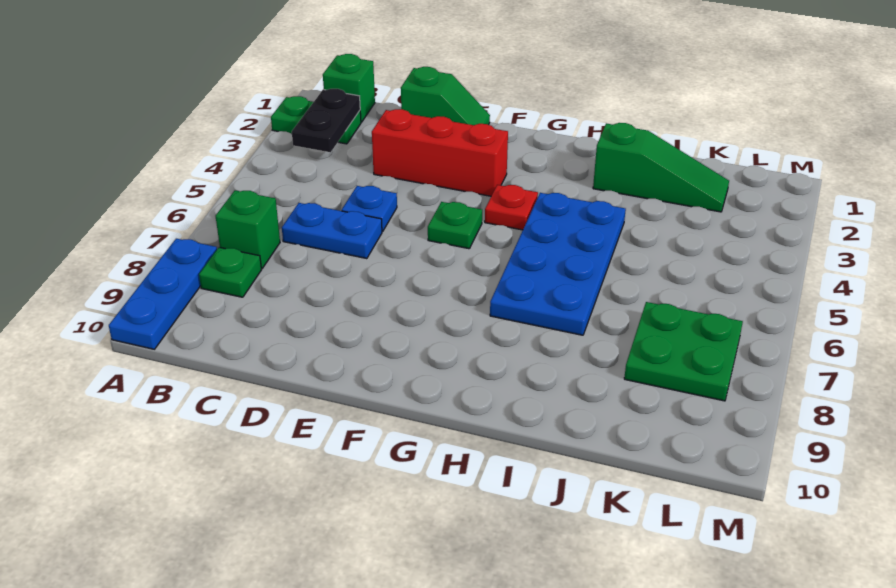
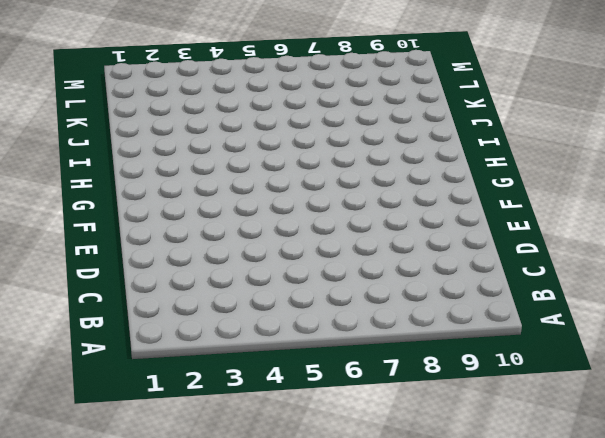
none -> green plate A2:B2 level 1
none -> blue plate A8:A10 level 1
none -> green brick B1 level 1

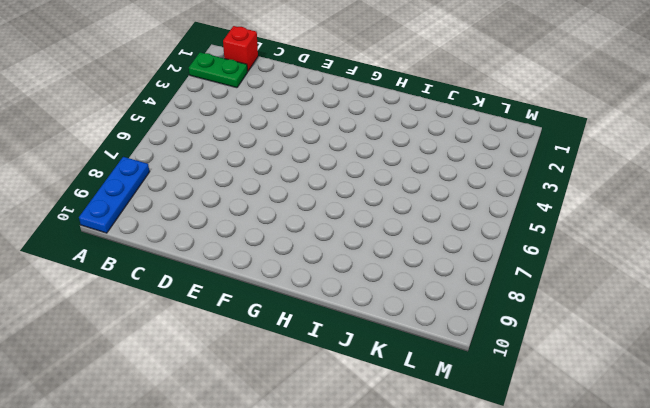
red brick B1 level 1 -> green brick B1 level 1
none -> green brick B7 level 1
none -> green plate B8 level 1
none -> blue plate C6:D6 level 1

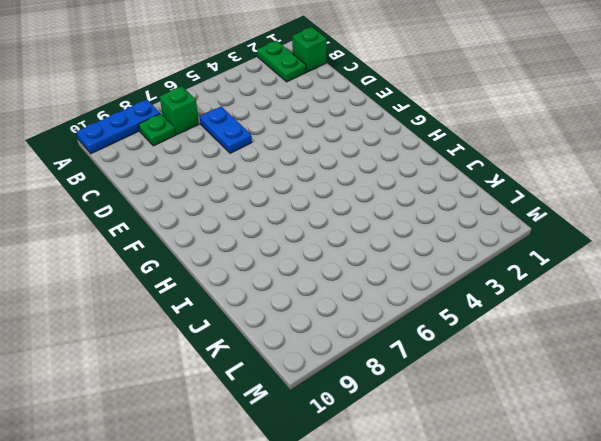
none -> green slope D1:E1 level 1 top D
none -> red brick D3:F3 level 1
none -> blue plate D5 level 1

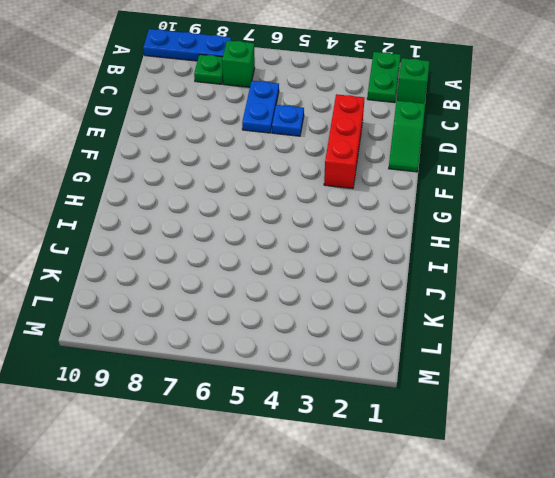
none -> green plate F5 level 1
none -> red plate G4 level 1
none -> blue plate H4:I7 level 1

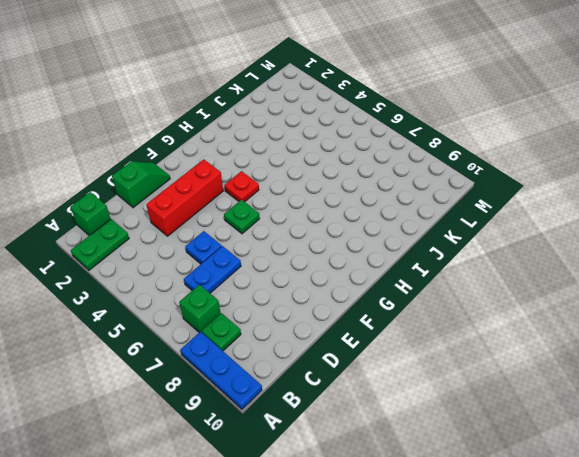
none -> blue plate H4:I7 level 1
none -> green slope I2:K2 level 1 top I
none -> green plate K7:L8 level 1

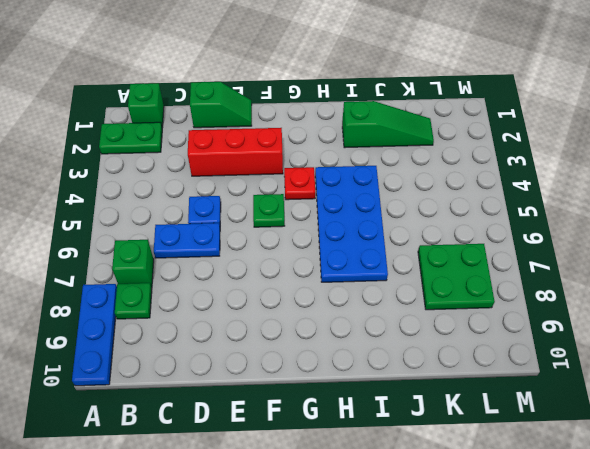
none -> black plate B2:B3 level 2

